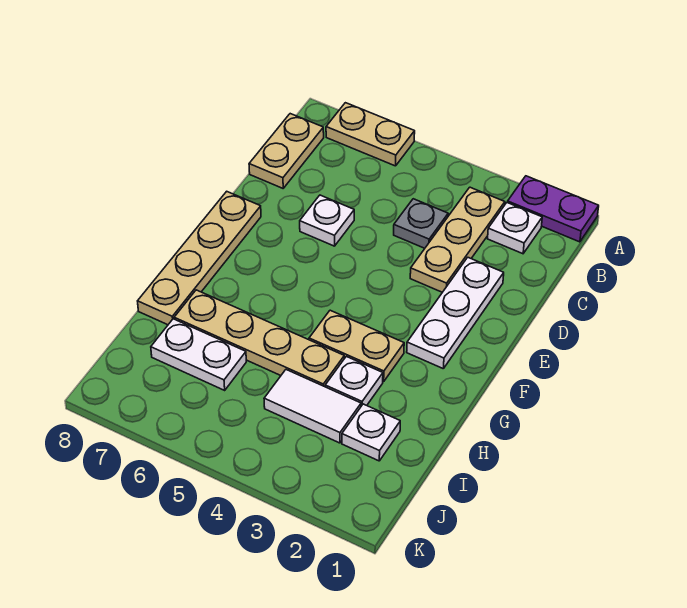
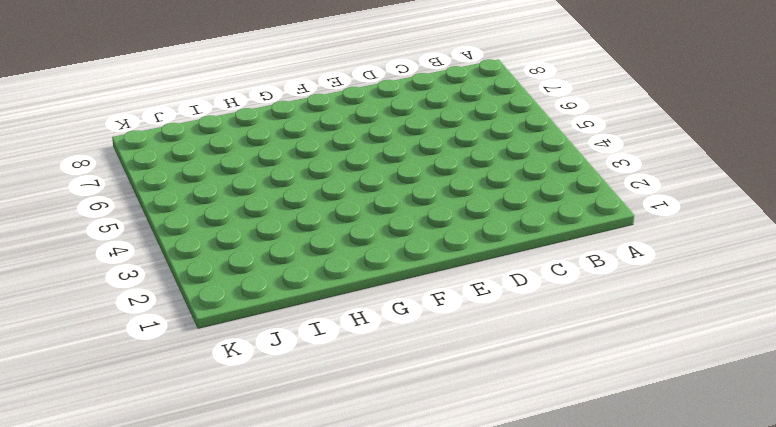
none -> purple plate A1:A2 level 1
none -> tan plate A6:A7 level 1
none -> white plate B2 level 1

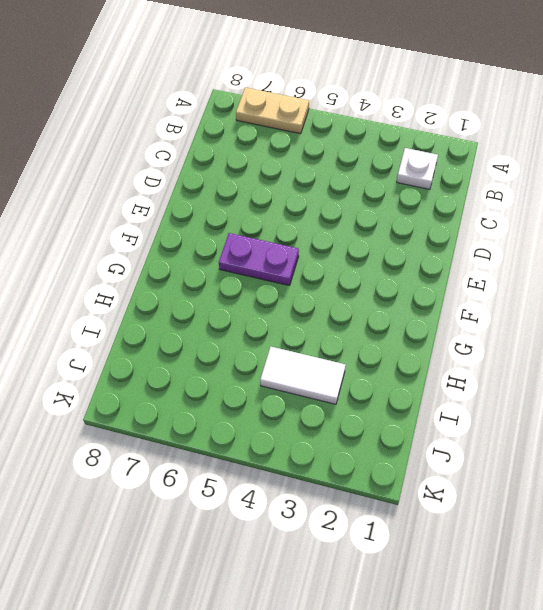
purple plate F5:F6 level 1 -> purple plate A1:A2 level 1
none -> tan plate B3:D3 level 1
none -> tan plate B8:C8 level 1
none -> grey plate C4 level 1

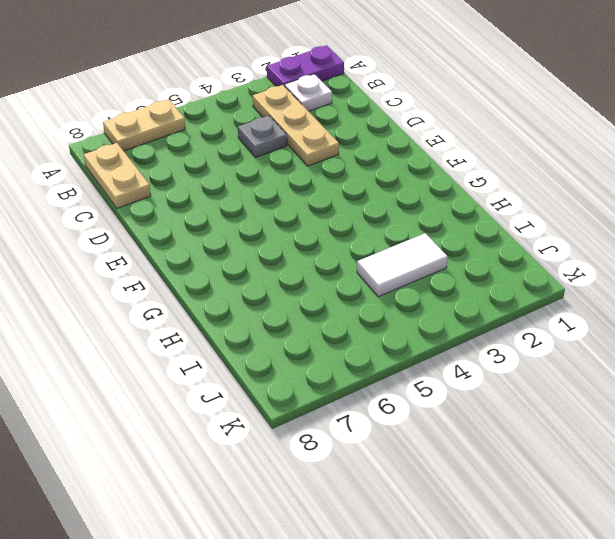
none -> white plate D2:F2 level 1
none -> white plate D6 level 1
none -> tan plate E8:H8 level 1

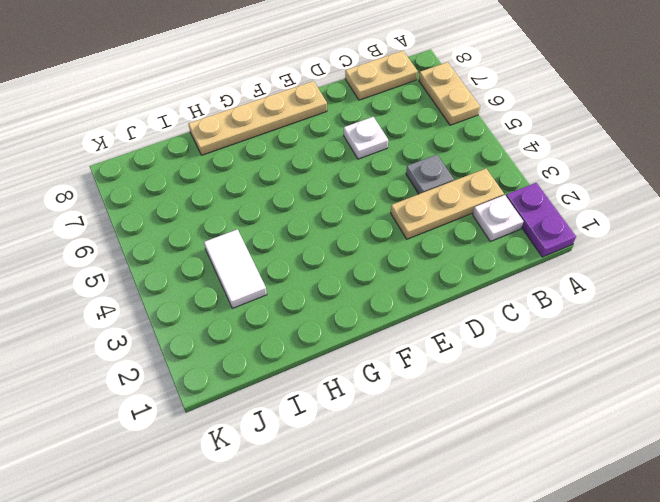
none -> white plate D2:F2 level 1
none -> tan plate G3:G4 level 1
none -> white plate H3 level 1

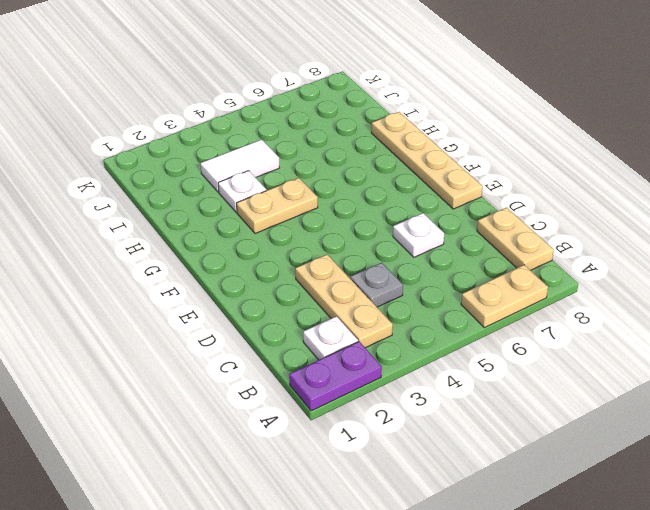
none -> white plate D2:F2 level 1
none -> tan plate H4:H7 level 1
none -> white plate I2 level 1

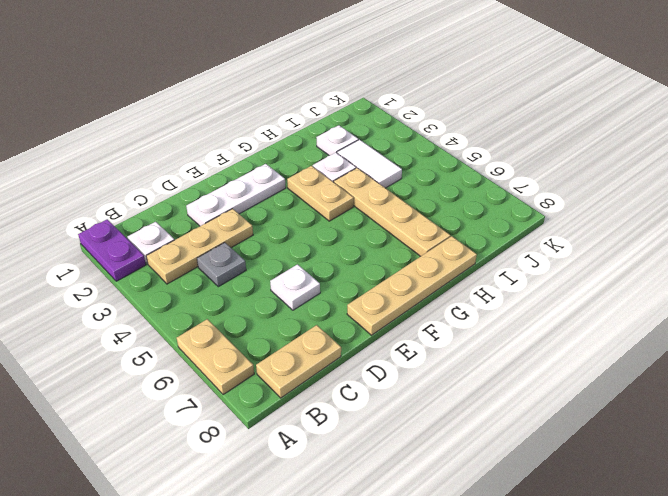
none -> white plate I6:I7 level 1

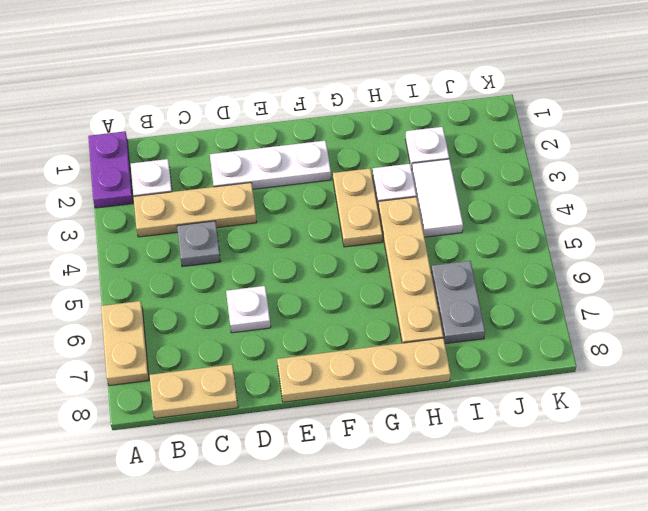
grey plate I6:I7 level 1 -> white plate I6:I7 level 1

